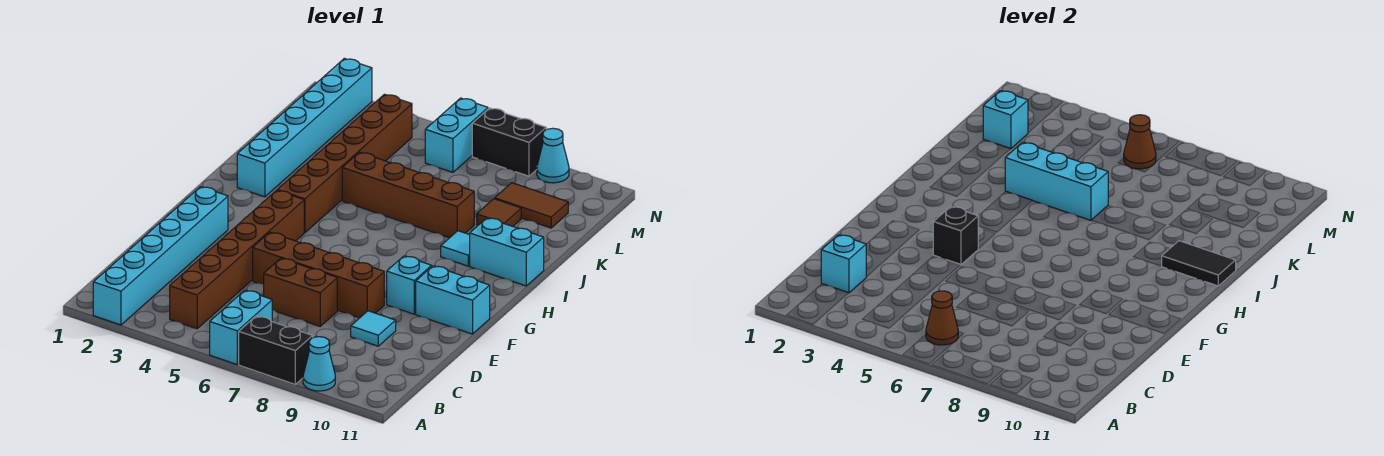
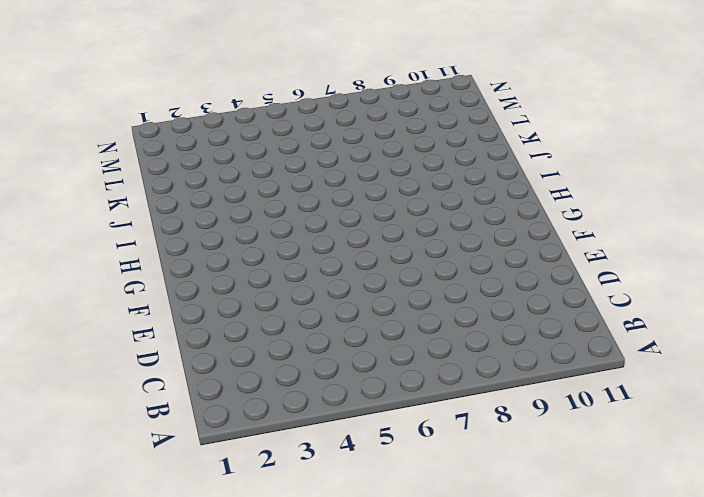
none -> cyan brick A2:F2 level 1
none -> cyan brick A6:B6 level 1
none -> black brick A7:A8 level 1

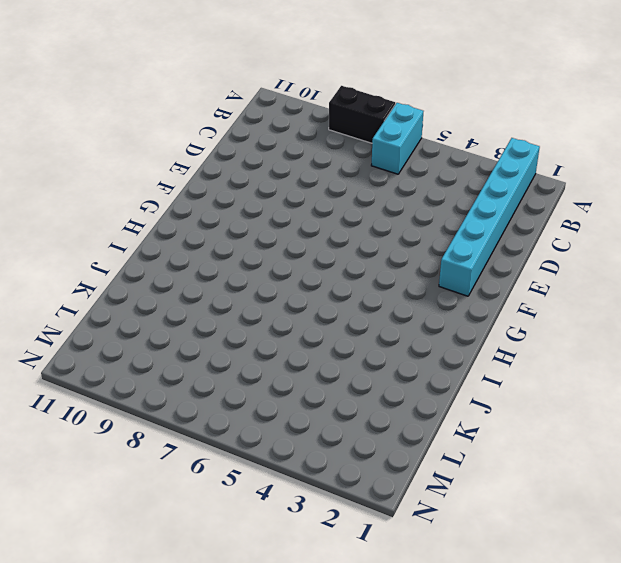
none -> cyan cone A9 level 1
none -> brown brick B4:G4 level 1
none -> brown brick D6:D7 level 1

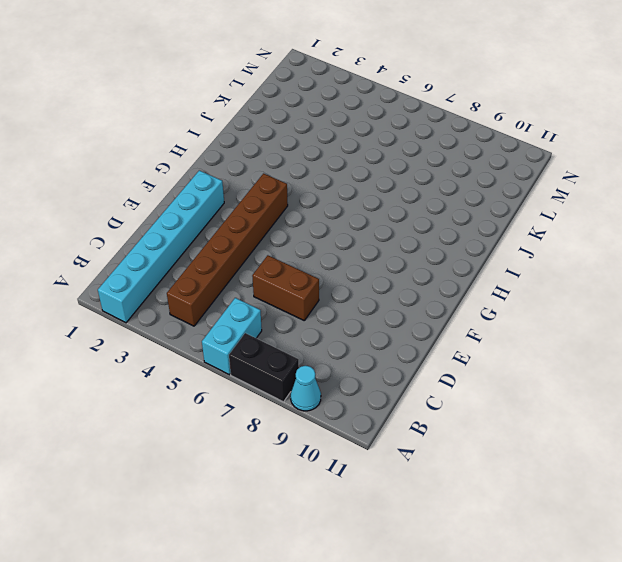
none -> cyan tile D9 level 1
none -> brown brick E5:E8 level 1
none -> cyan brick F9 level 1

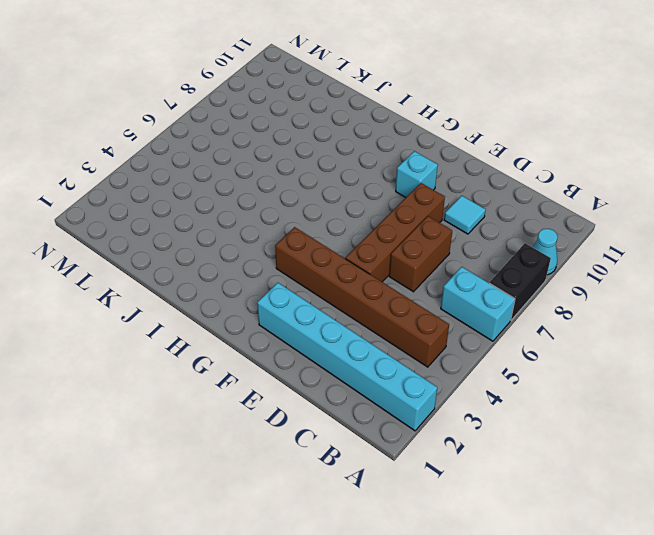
none -> cyan brick F10:F11 level 1
none -> brown brick H4:M4 level 1
none -> cyan brick I2:N2 level 1

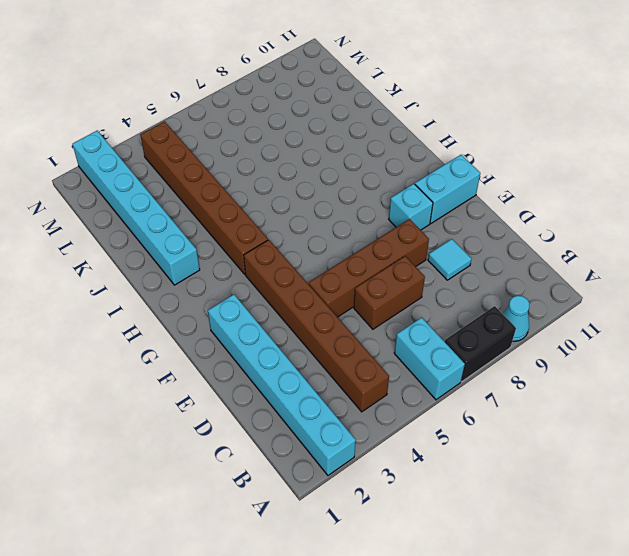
none -> cyan tile I9 level 1
none -> cyan brick I10:I11 level 1
none -> brown brick J5:J8 level 1

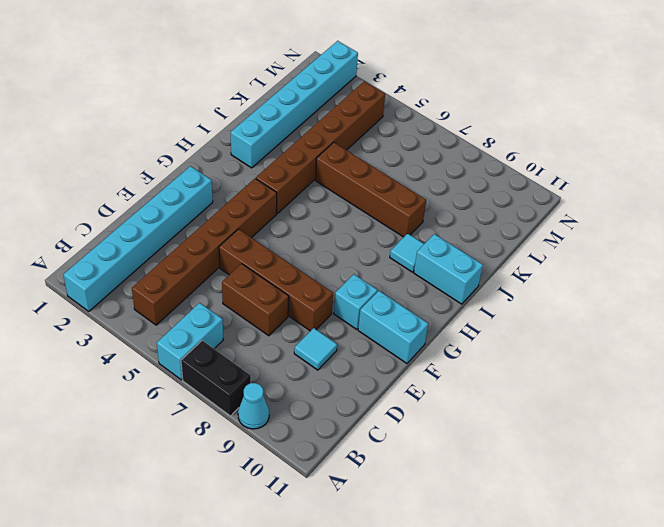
none -> brown tile K9 level 1
none -> brown tile L9:L10 level 1
none -> cyan brick M6:N6 level 1

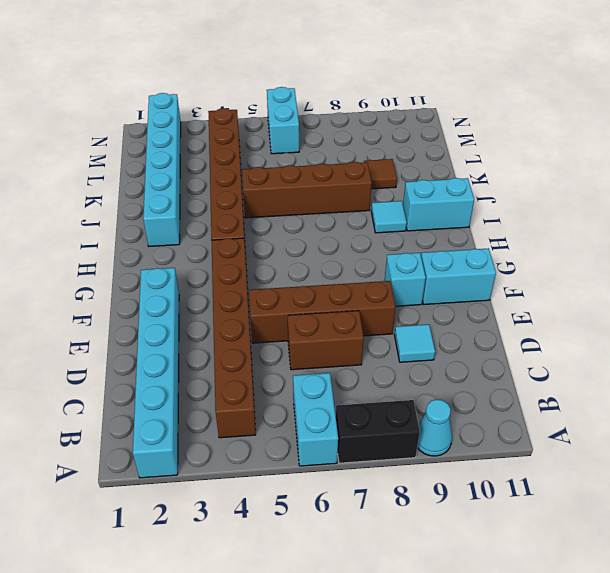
none -> brown tile L9:L10 level 1
none -> black brick N7:N8 level 1
none -> cyan cone N9 level 1

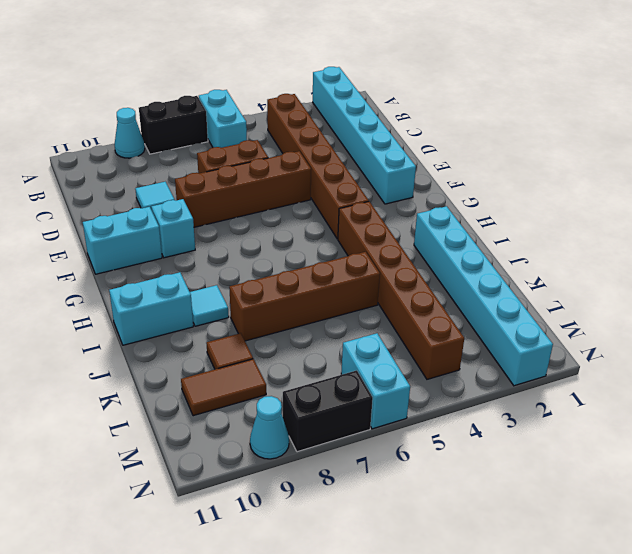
none -> brown cone B6 level 2
none -> cyan brick C2 level 2
none -> black brick F4 level 2

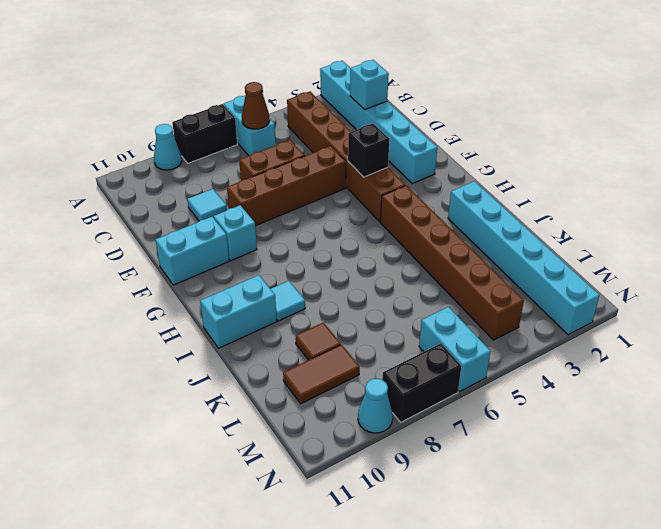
none -> brown brick J5:J8 level 1
none -> black tile I10:I11 level 2
none -> cyan brick J4:J6 level 2

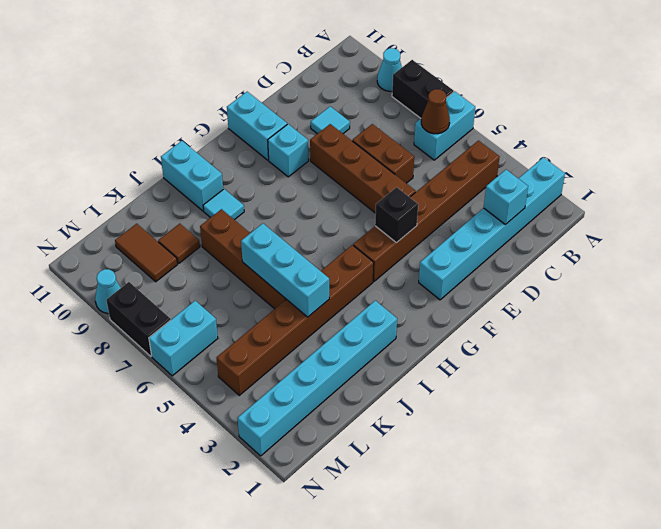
none -> black tile I10:I11 level 2
none -> cyan brick L2 level 2
none -> brown cone M6 level 2

